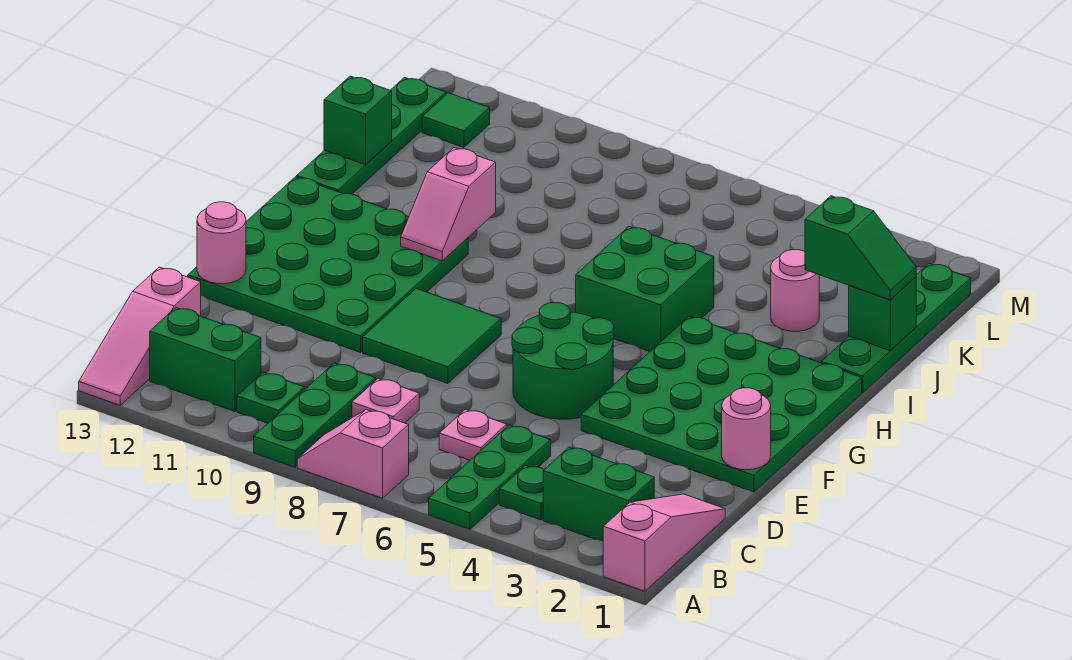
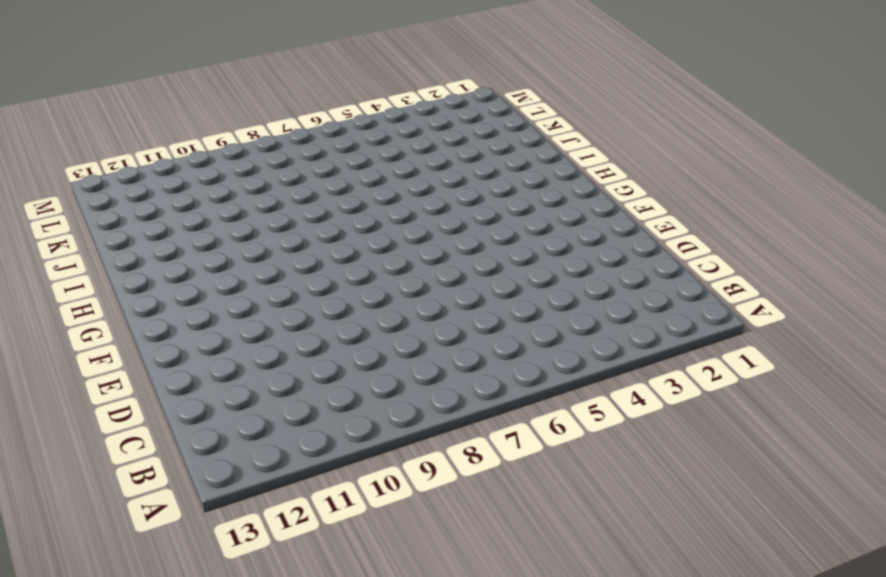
none -> pink slope A1:C1 level 1 top A
none -> green plate A5:C5 level 1
none -> pink slope A7:A8 level 1 top 7

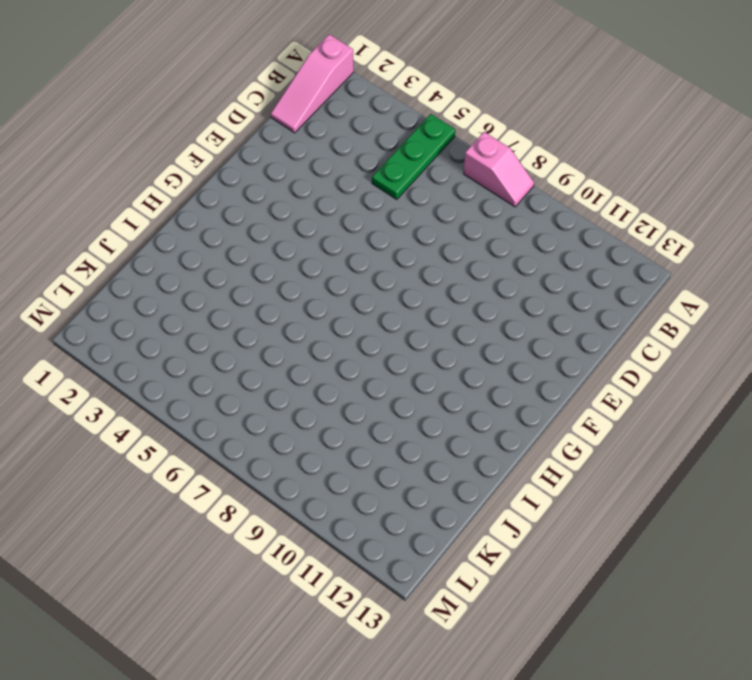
none -> green plate A9:C9 level 1
none -> pink slope A13:C13 level 1 top C
none -> green brick B2:B3 level 1

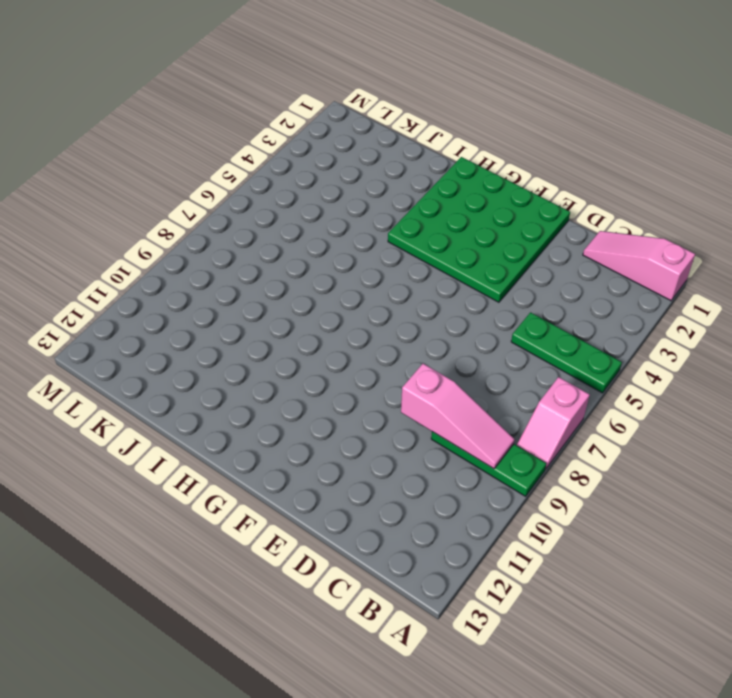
pink slope B9:D9 level 2 top D -> pink slope A13:C13 level 1 top C
none -> green brick B2:B3 level 1
none -> green plate B4 level 1
none -> green plate B10 level 1

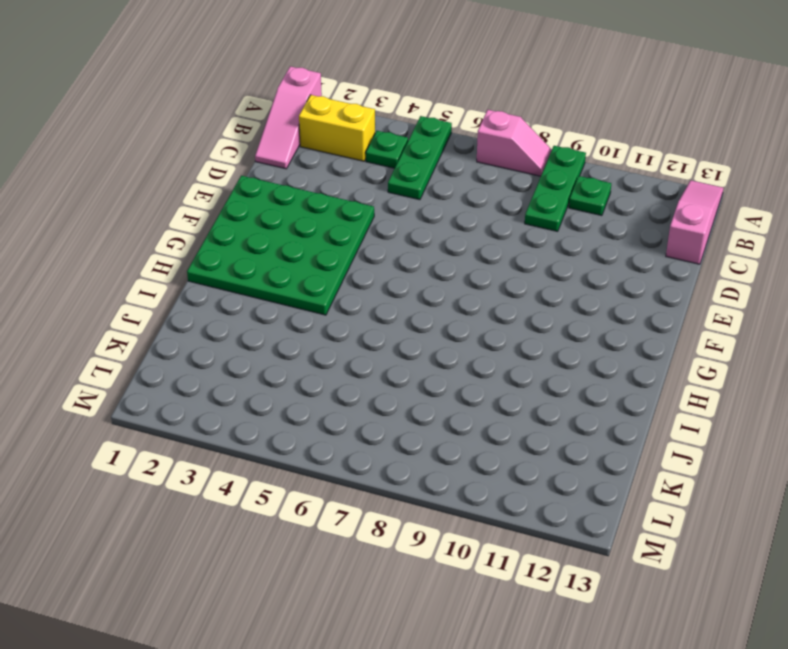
yellow brick B2:B3 level 1 -> green brick B2:B3 level 1
none -> green brick B11:B12 level 1
none -> pink plate C6 level 1
none -> pink plate C8 level 1

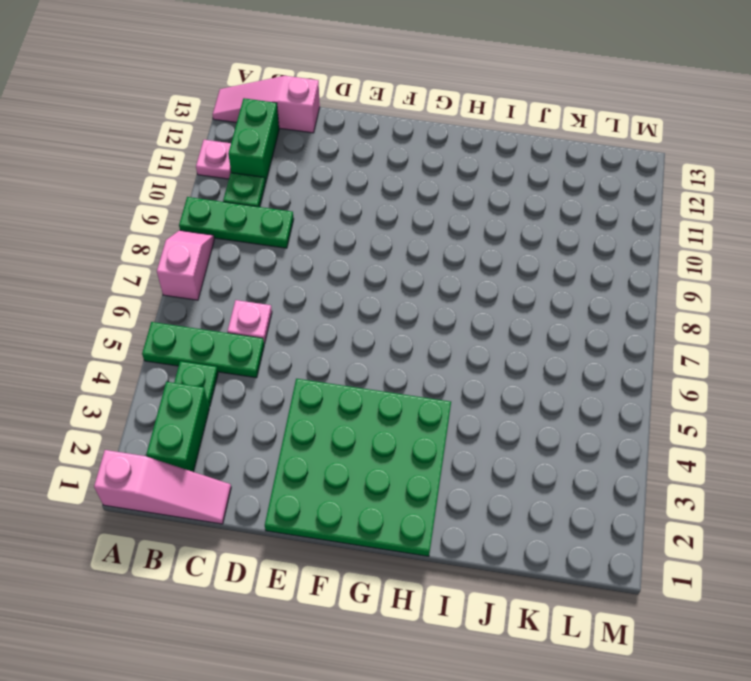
pink plate A11 level 1 -> pink plate C8 level 1
none -> green round brick E5:F6 level 1
none -> green tile E8:F9 level 1
none -> green plate E10:H13 level 1

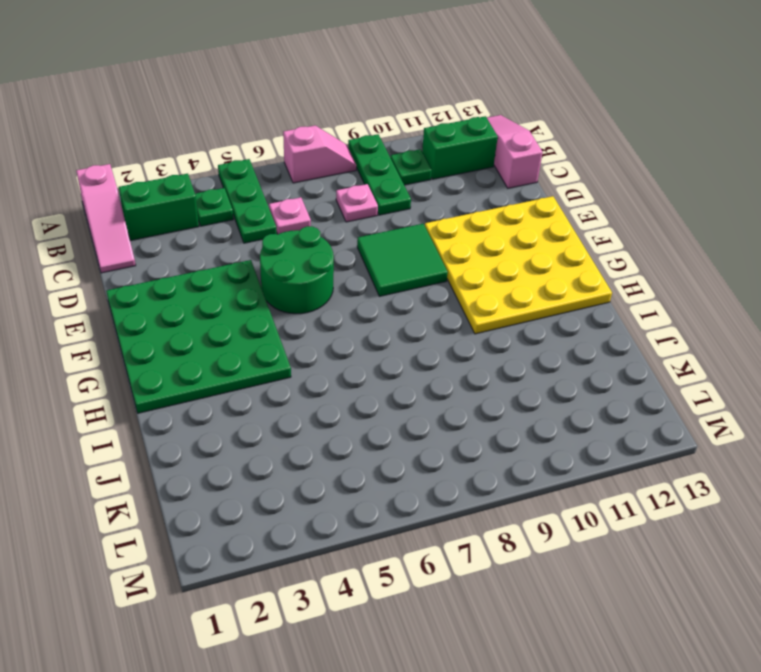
yellow plate E10:H13 level 1 -> green plate E10:H13 level 1
none -> green brick H5:I6 level 1
none -> green plate I1:L1 level 1
none -> green plate I13:L13 level 1

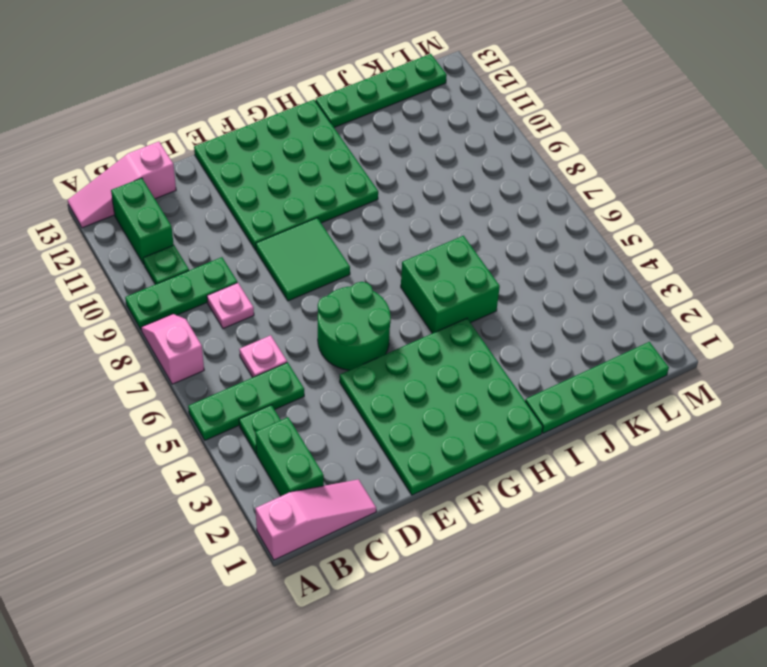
none -> pink round brick J3 level 1
none -> green tile L12 level 1
none -> pink round brick E1 level 2

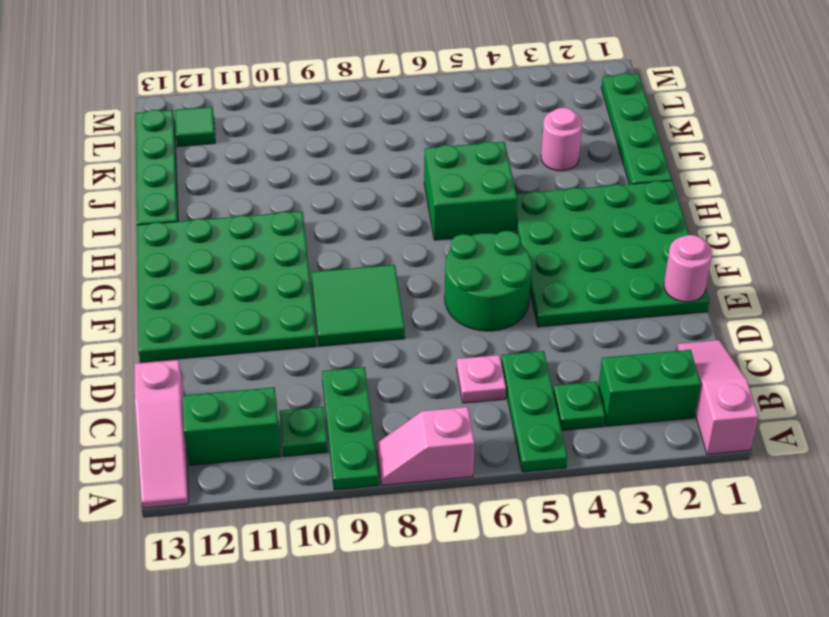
none -> pink plate C8 level 1
none -> pink round brick E13 level 2
none -> pink slope H10:I10 level 2 top I

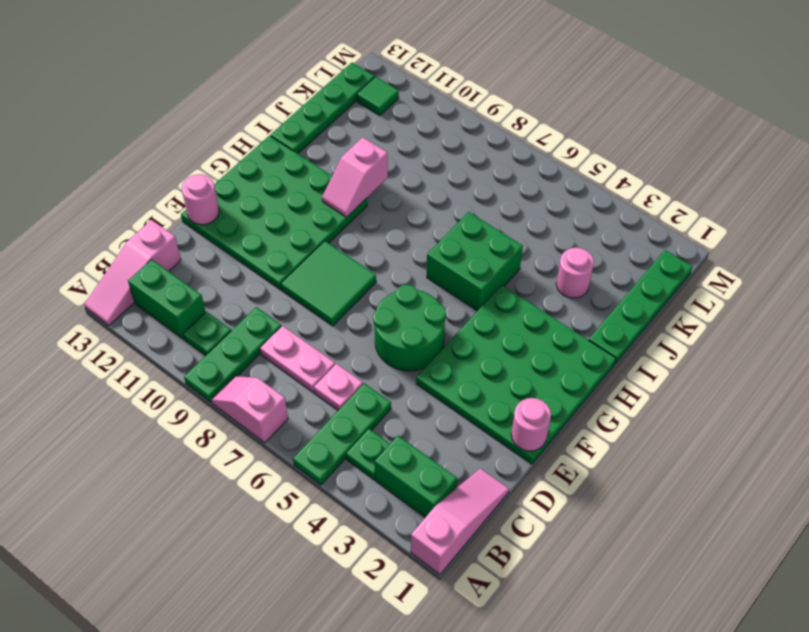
pink plate C7:C8 level 1 -> pink plate C8 level 1
none -> green brick J1 level 2
none -> green brick J13 level 2
none -> green slope J1:J2 level 3 top 2

